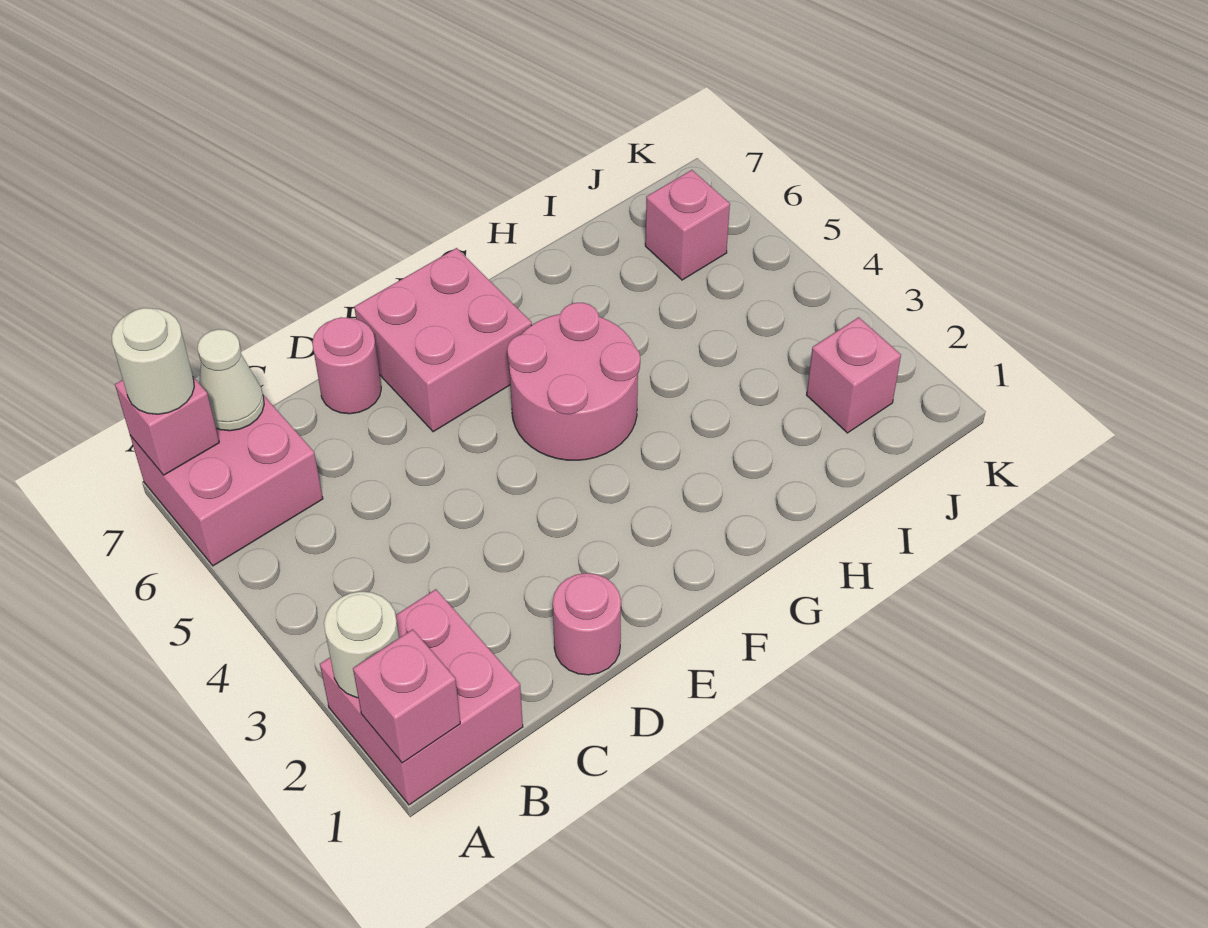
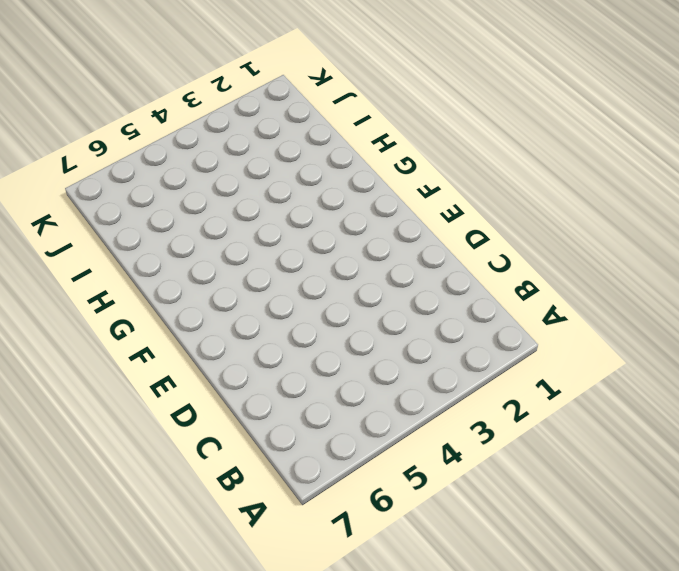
none -> pink brick A1:B2 level 1
none -> pink brick A6:B7 level 1
none -> pink round brick D1 level 1

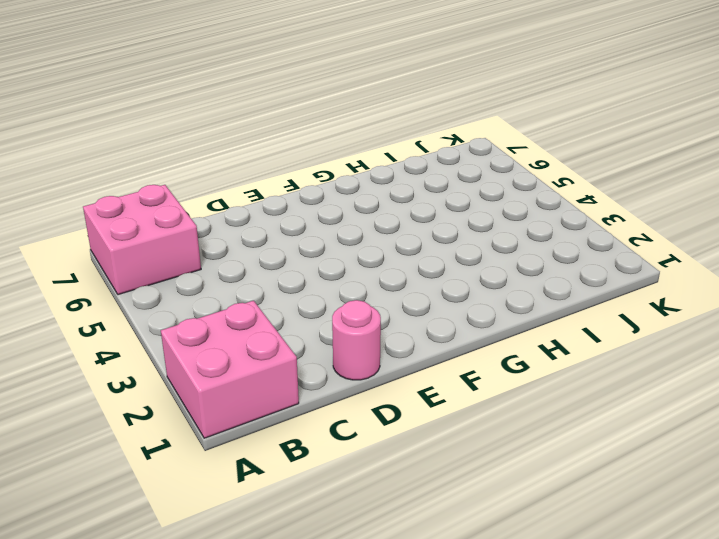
none -> pink round brick D7 level 1
none -> pink brick E6:F7 level 1
none -> pink round brick F4:G5 level 1

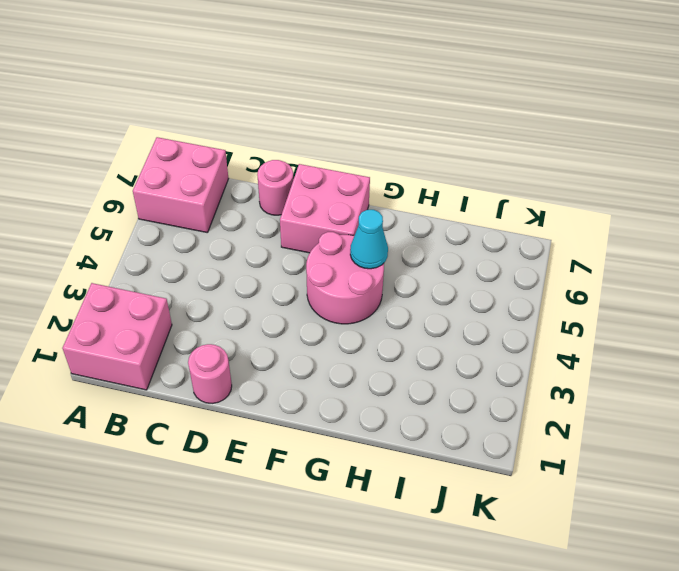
cyan cone G5 level 2 -> none
none -> pink brick J2 level 1
none -> pink brick J6 level 1
none -> pink brick A1 level 2

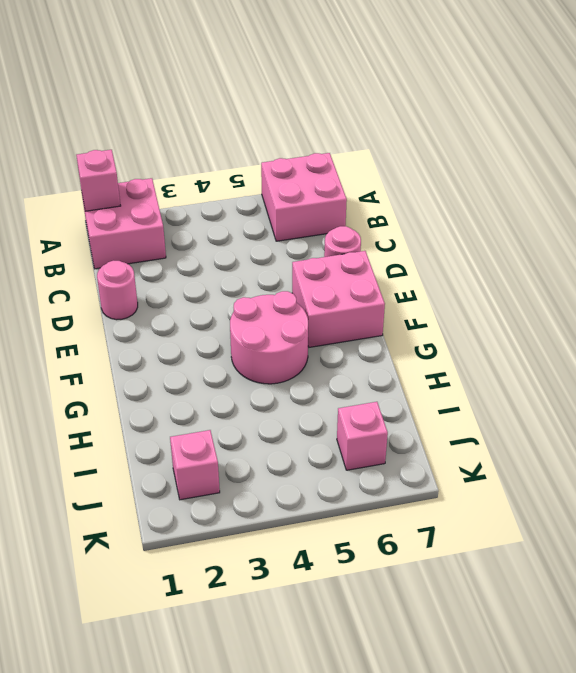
none -> white round brick A2 level 2
none -> pink brick A7 level 2
none -> white cone B7 level 2

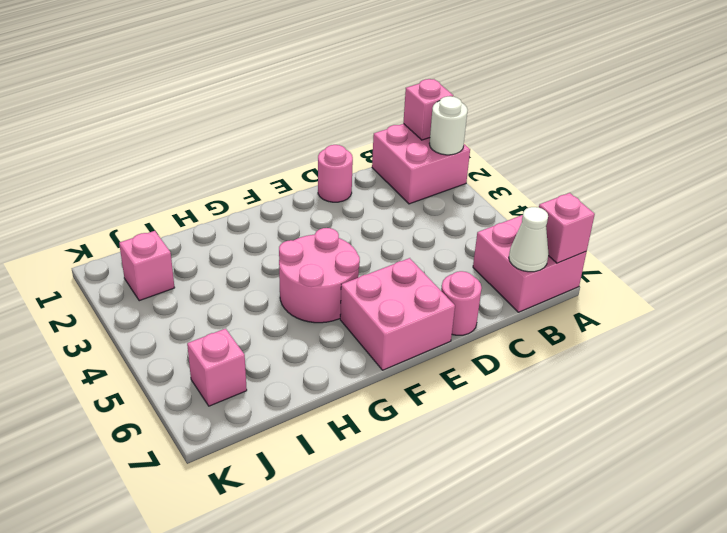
none -> white round brick A7 level 3

